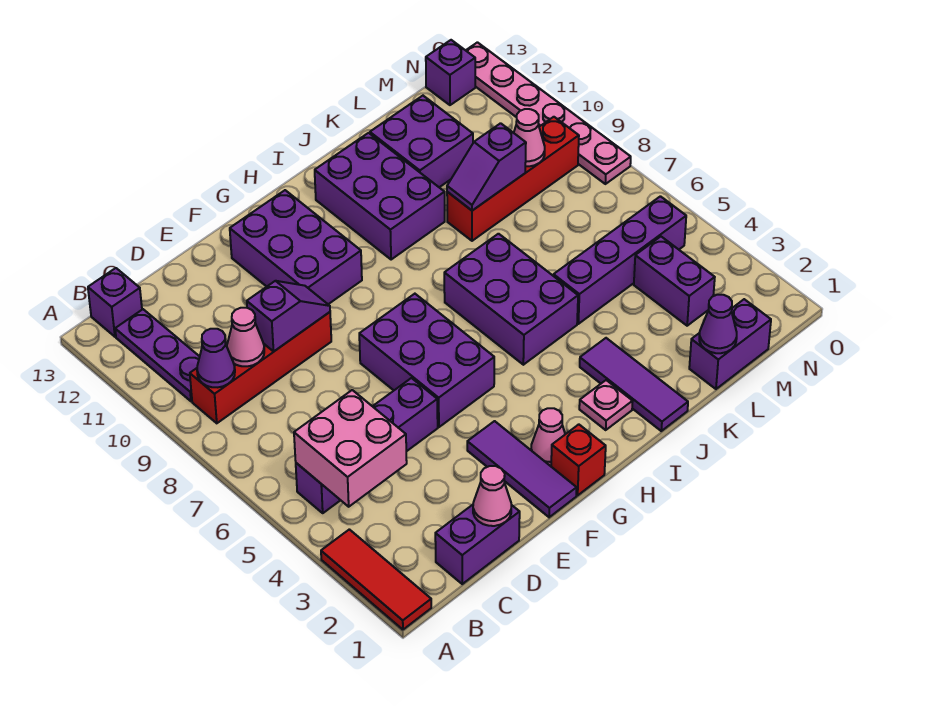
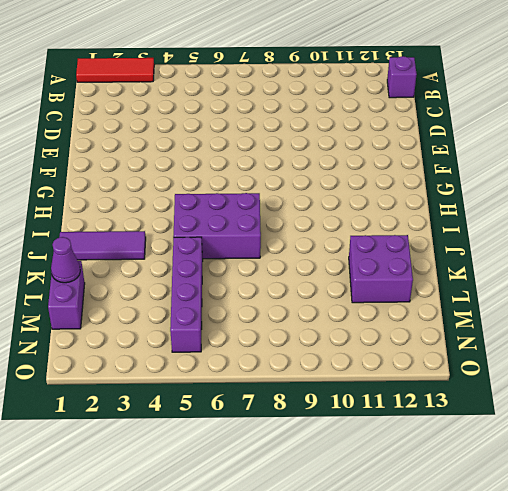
none -> purple brick B5:E5 level 1
none -> red brick B9:E9 level 1
none -> purple plate B10:B12 level 1
none -> purple brick C1:D1 level 1

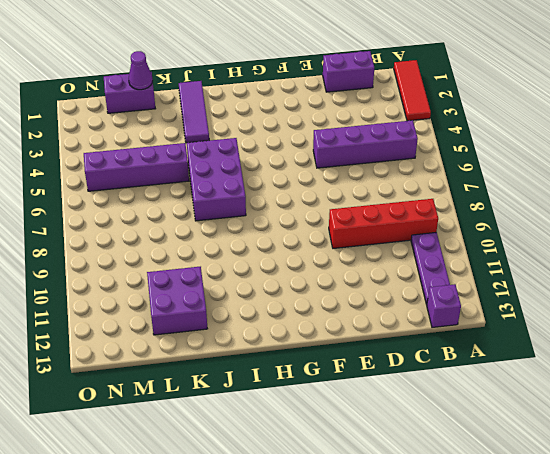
none -> purple tile F1:F3 level 1
none -> purple brick F5:G7 level 1
none -> purple brick F10:G12 level 1
none -> red brick G1 level 1

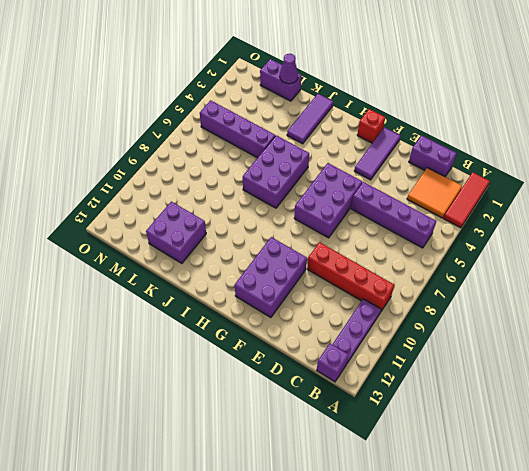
orange tile B2:C3 level 1 -> none
none -> pink cone G2 level 1
none -> pink plate I2 level 1
none -> purple brick I10:J12 level 1
none -> red brick K9:N9 level 1

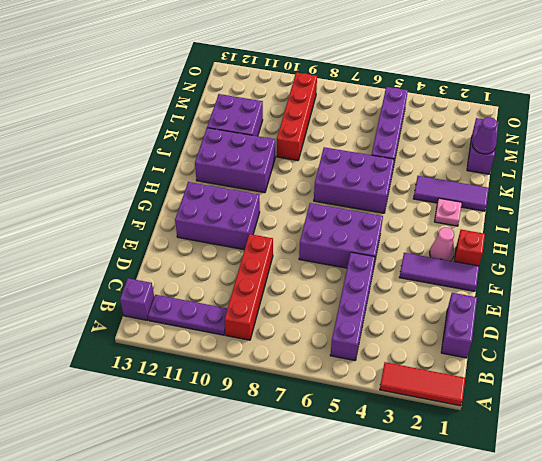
none -> purple brick M3:M4 level 1
none -> purple brick N13 level 1
none -> pink plate O8:O13 level 1
none -> pink brick B4:C5 level 2

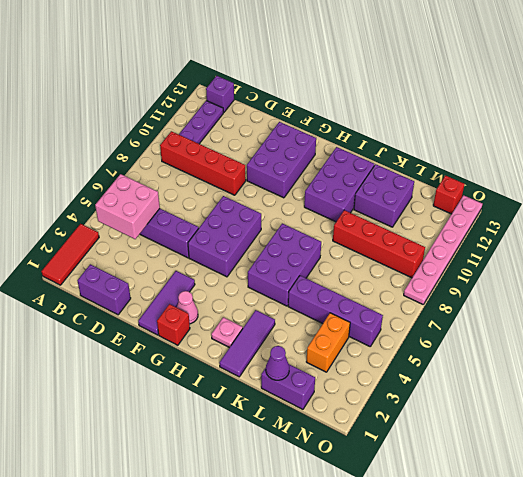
orange brick M3:M4 level 1 -> purple brick M3:M4 level 1
red brick N13 level 1 -> purple brick N13 level 1
none -> purple cone B9 level 2
none -> pink cone C9 level 2
none -> pink cone D1 level 2
none -> purple slope D9:E9 level 2 top D

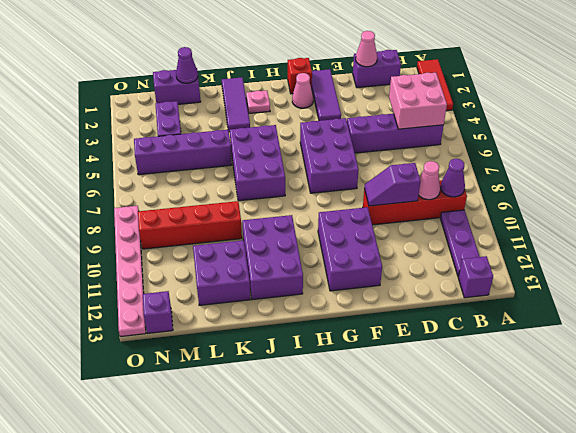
none -> purple slope K9:L9 level 2 top L
none -> pink cone M9 level 2

